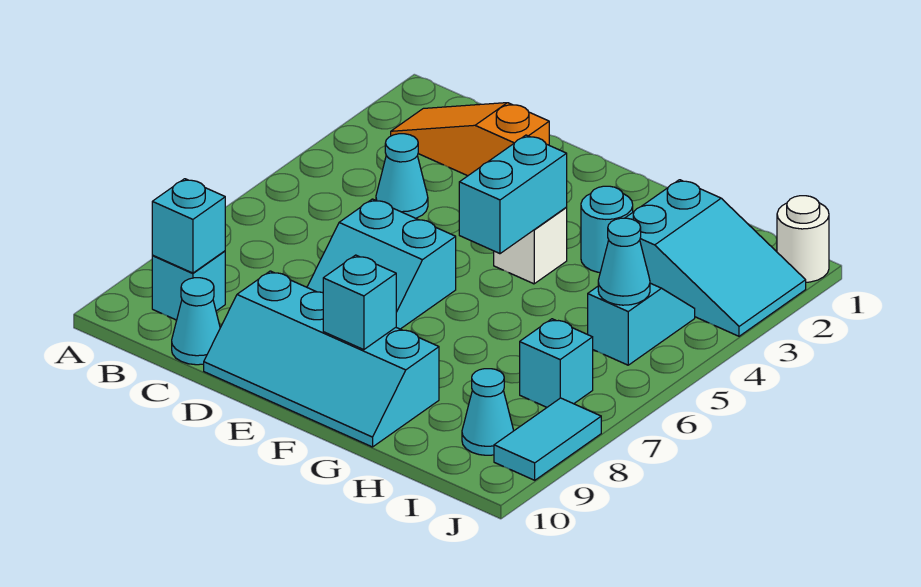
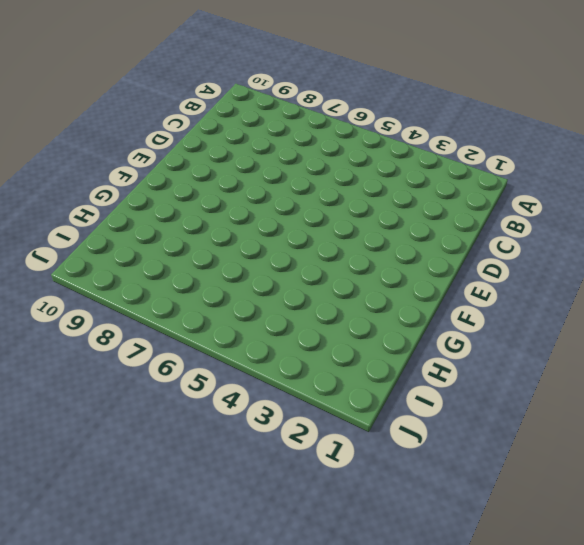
none -> orange slope B2:D2 level 1 top D
none -> cyan brick B9 level 1
none -> cyan cone C4 level 1

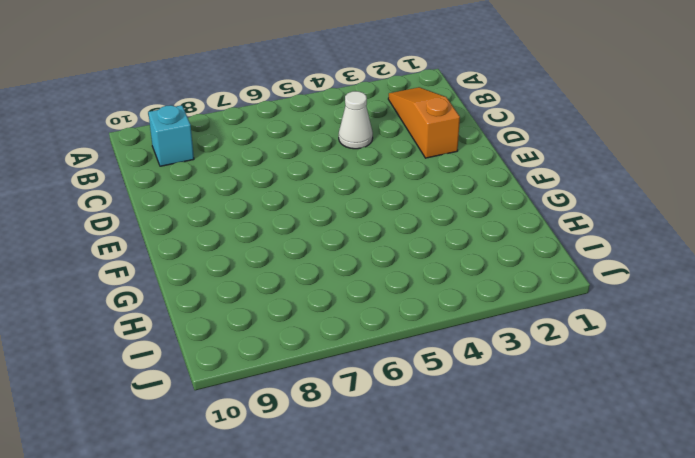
white cone C4 level 1 -> cyan cone C4 level 1
none -> cyan cone C10 level 1
none -> cyan slope D6:E7 level 1 top 6
none -> cyan slope D9:G10 level 1 top 9

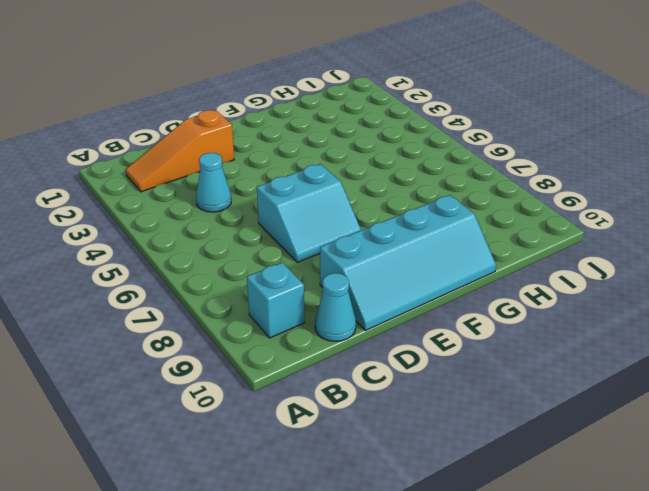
none -> white brick F4 level 1
none -> cyan round brick G3 level 1
none -> cyan slope H2:J3 level 1 top H

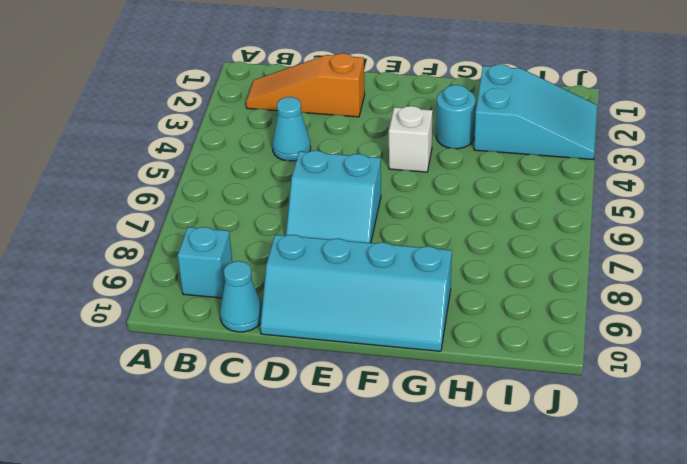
none -> cyan slope I4:I5 level 1 top 5
none -> cyan brick I7 level 1
none -> cyan cone I9 level 1

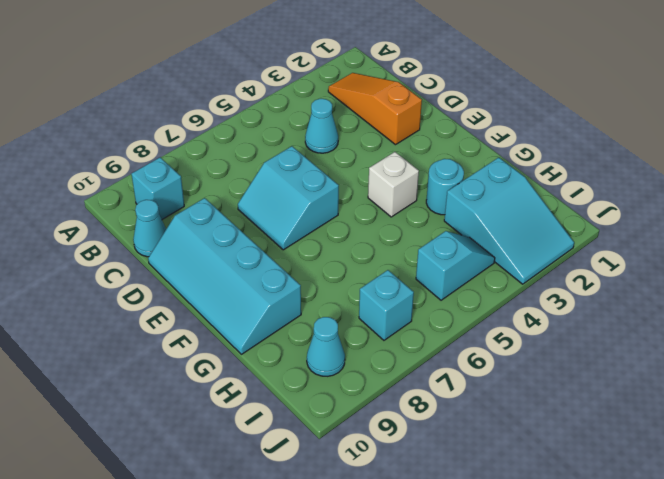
none -> white round brick J1 level 1
none -> cyan tile J8:J9 level 1
none -> cyan brick B9 level 2

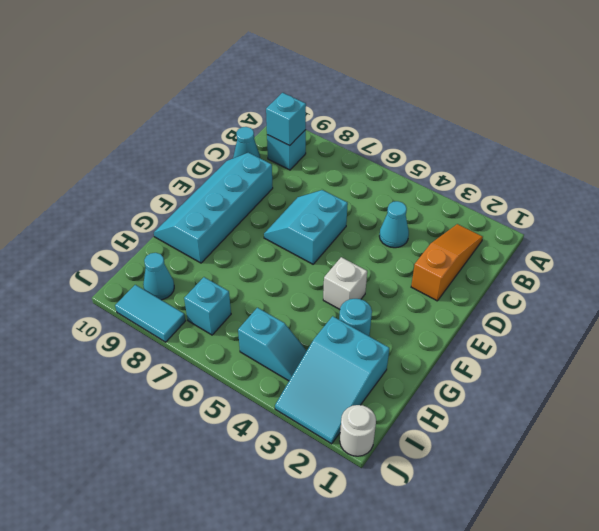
none -> cyan brick F4:F5 level 2
none -> cyan brick F9 level 2
none -> cyan cone I5 level 2

